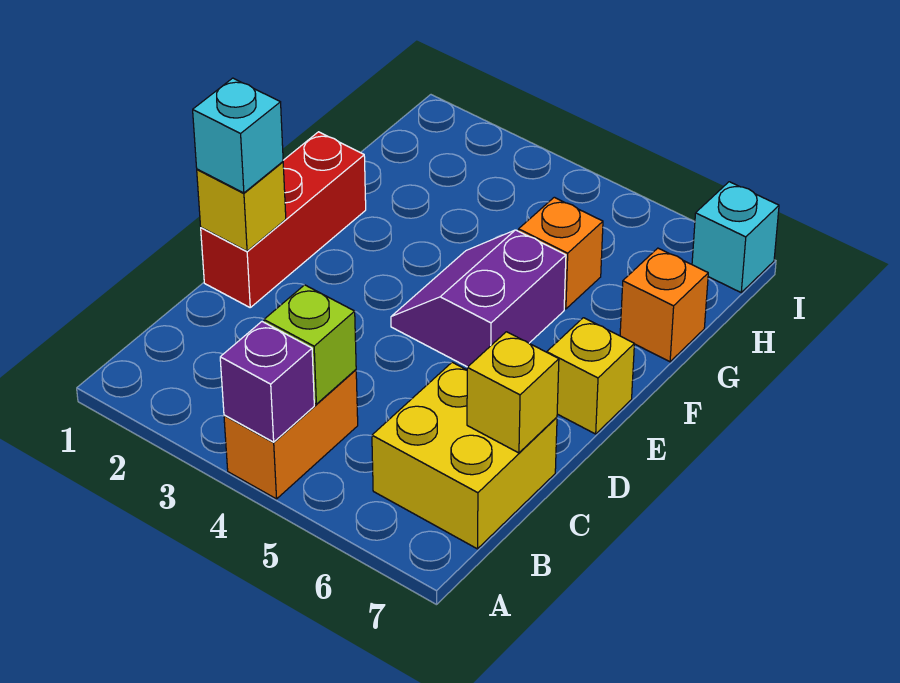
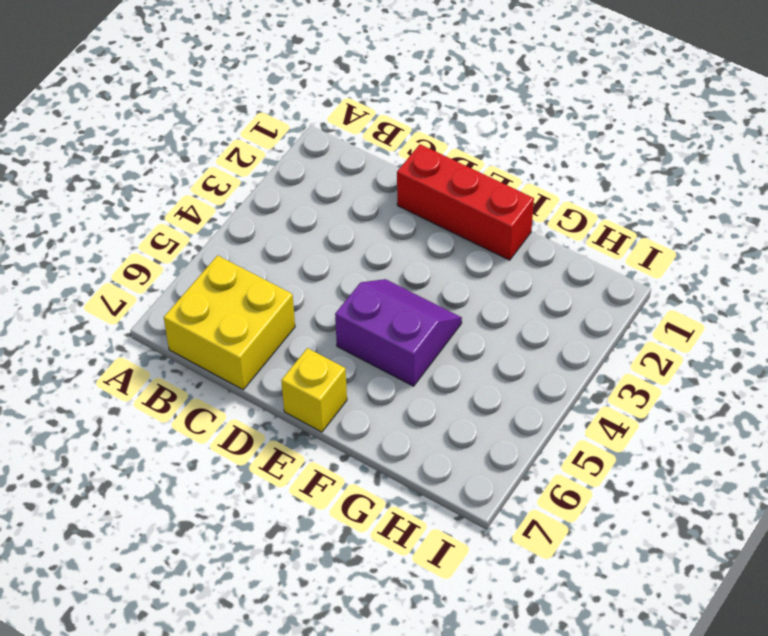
none -> orange brick A4:B4 level 1
none -> orange brick G5 level 1
none -> orange brick G7 level 1

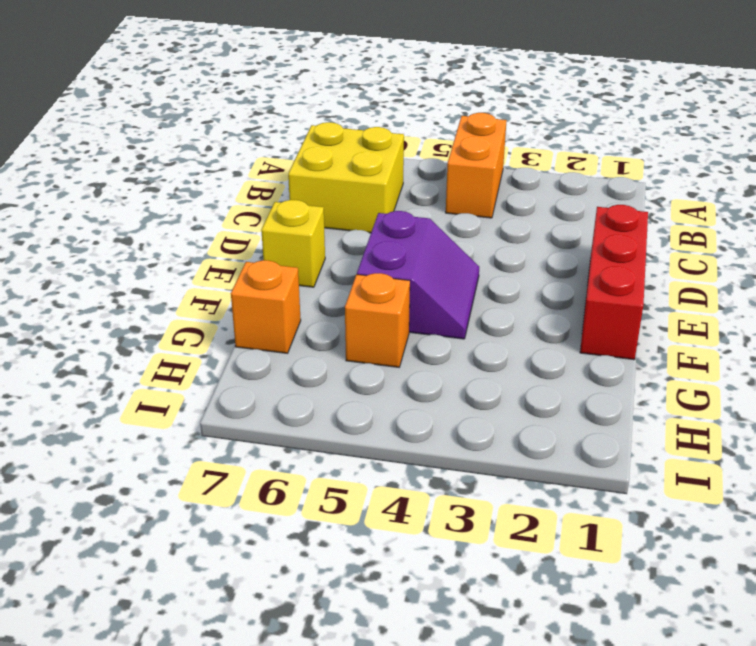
none -> cyan brick I7 level 1
none -> purple brick A4 level 2
none -> lime brick B4 level 2

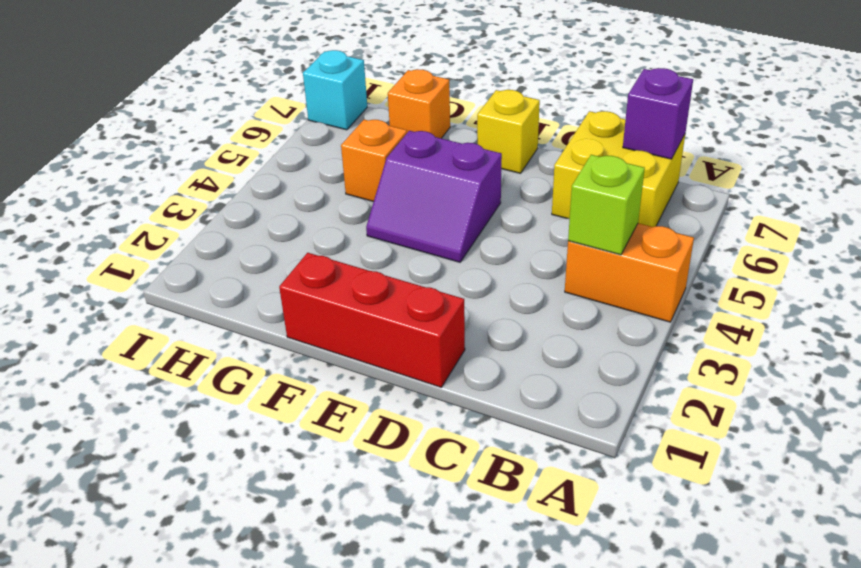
purple brick B7 level 2 -> purple brick A4 level 2
none -> yellow brick C7 level 2
none -> yellow brick D1 level 2
none -> cyan brick D1 level 3

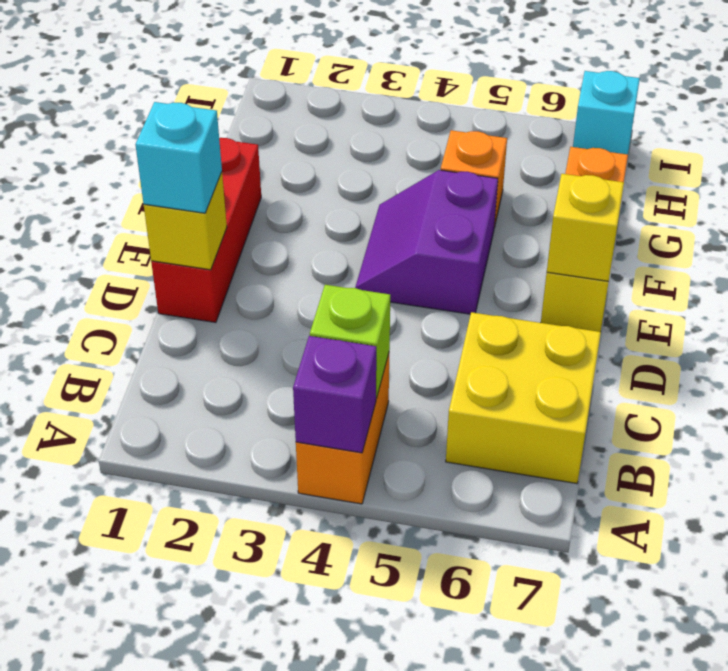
yellow brick E7 level 2 -> yellow brick C7 level 2

